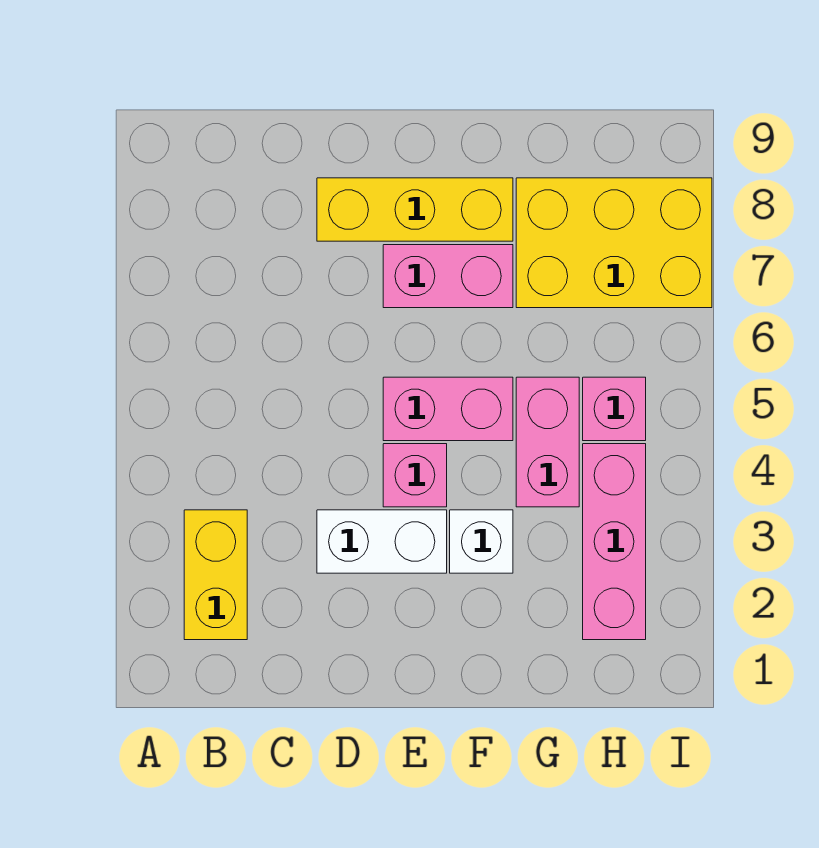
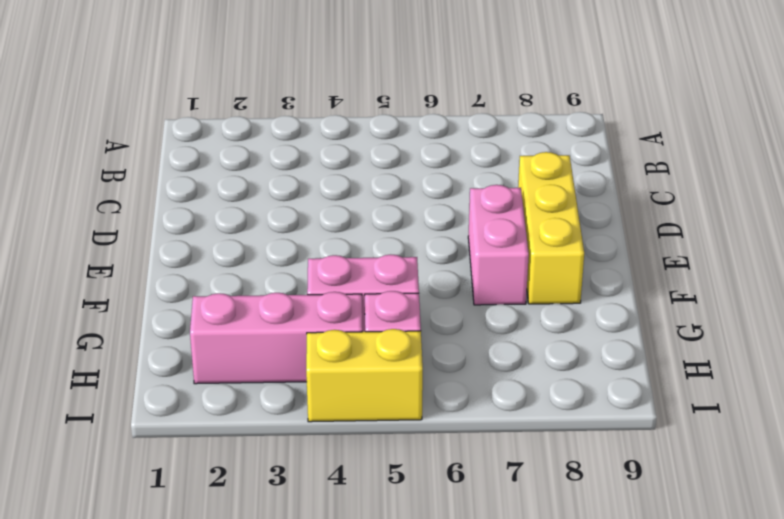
yellow brick I4:I5 level 1 -> yellow brick B2:B3 level 1
none -> white brick D3:E3 level 1
none -> pink brick E4 level 1

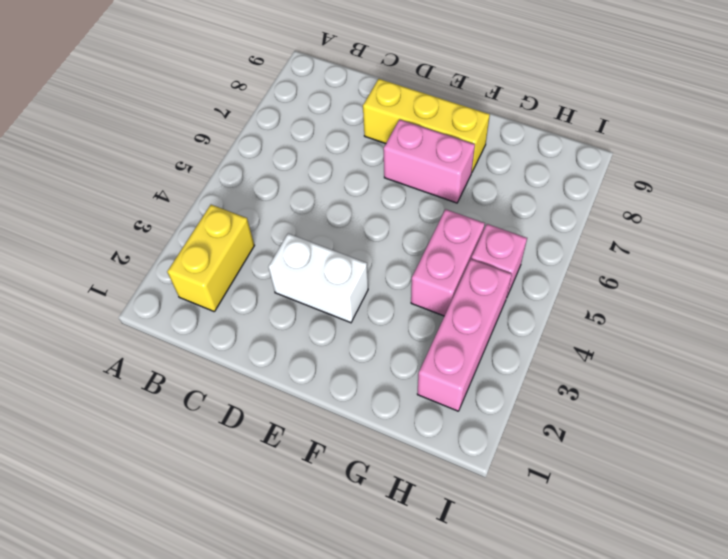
none -> pink brick E4 level 1
none -> pink brick E5:F5 level 1

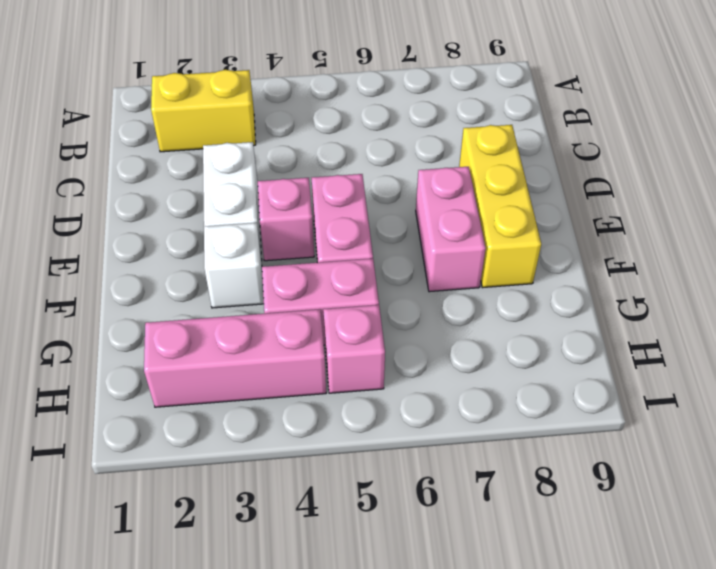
none -> yellow brick G7:I8 level 1

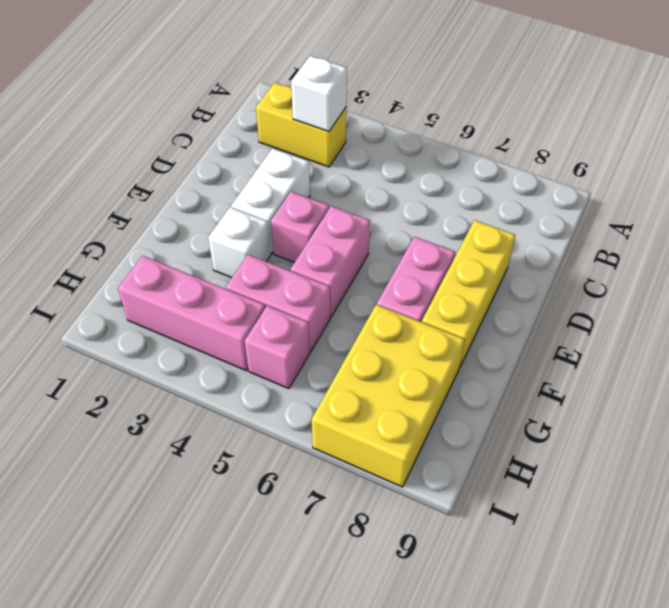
white brick B3 level 2 -> none

